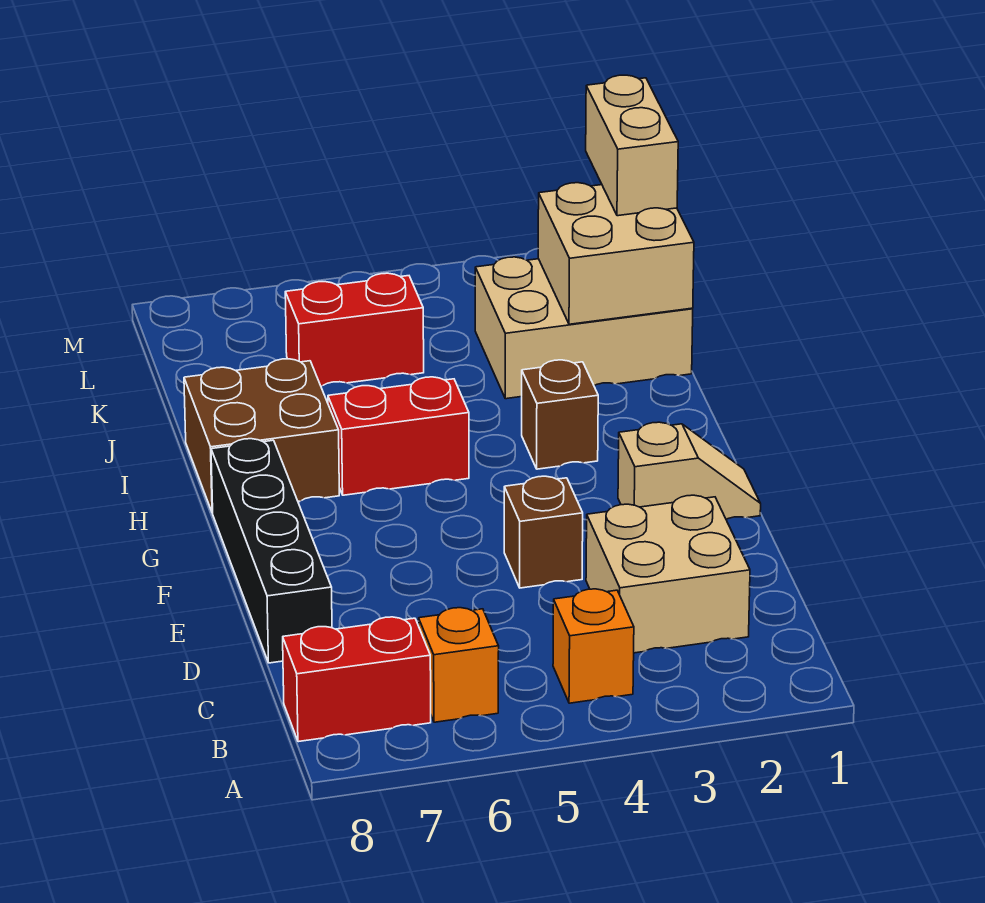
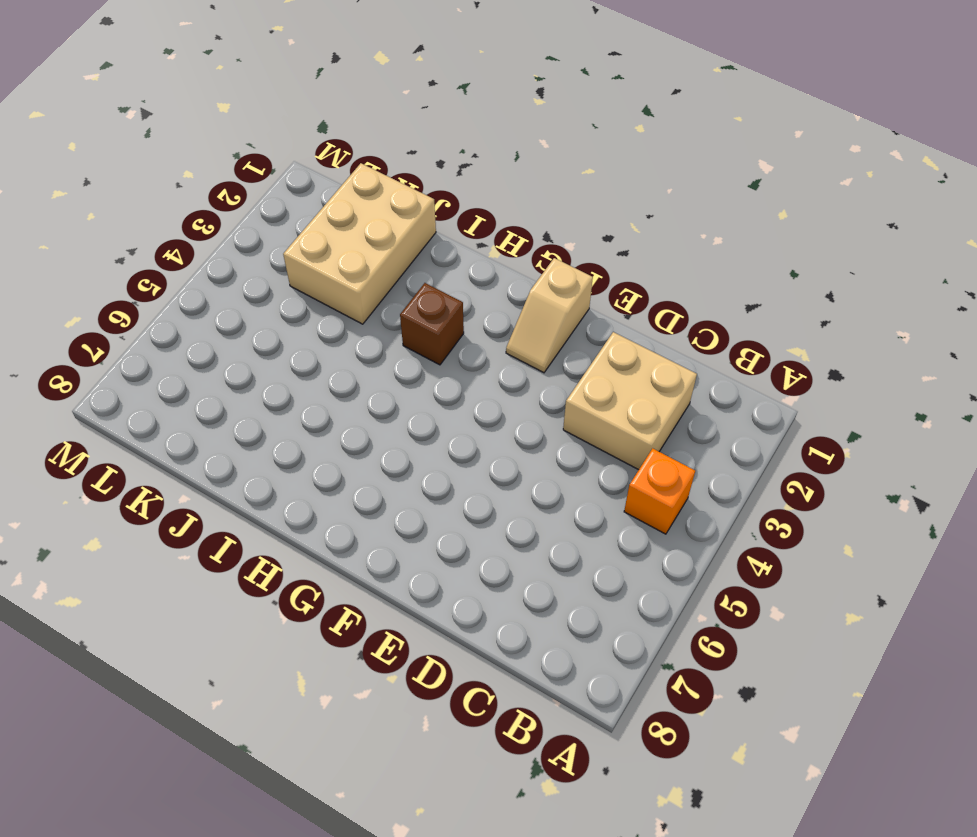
tan slope F1:F2 level 1 top 1 -> tan slope F1:F2 level 1 top 2
none -> orange brick B6 level 1
none -> red brick B7:B8 level 1
none -> black brick D8:G8 level 1

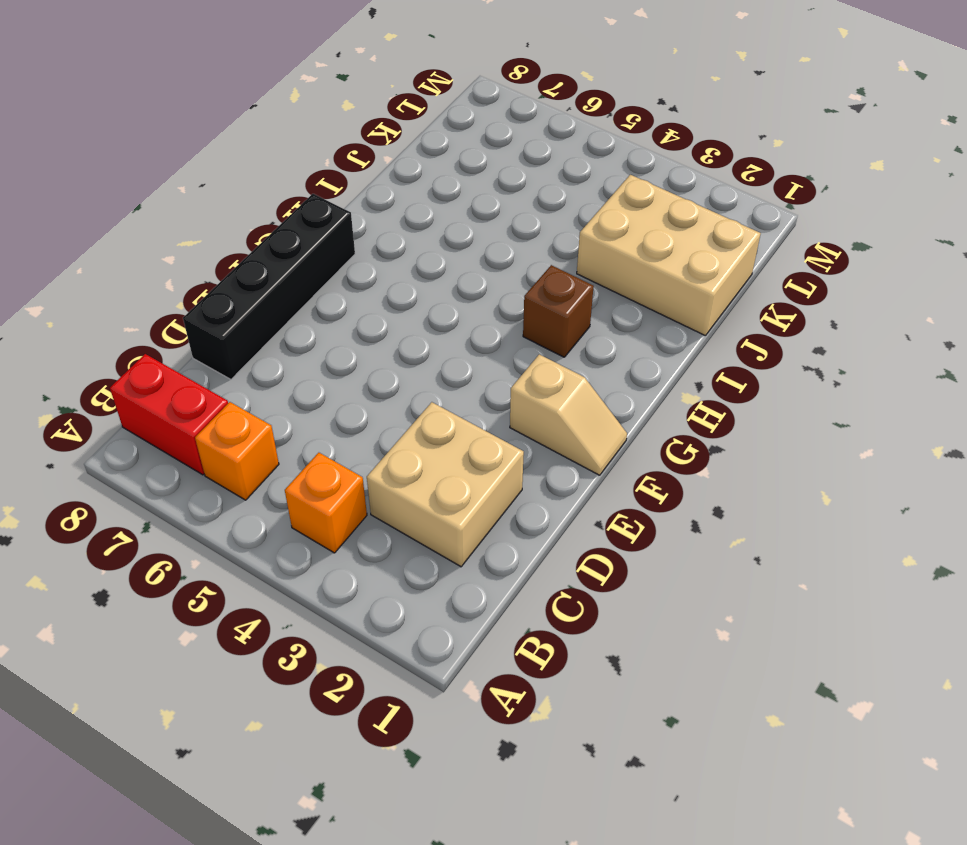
none -> brown brick E4 level 1
none -> red brick H5:H6 level 1
none -> brown brick H7:I8 level 1

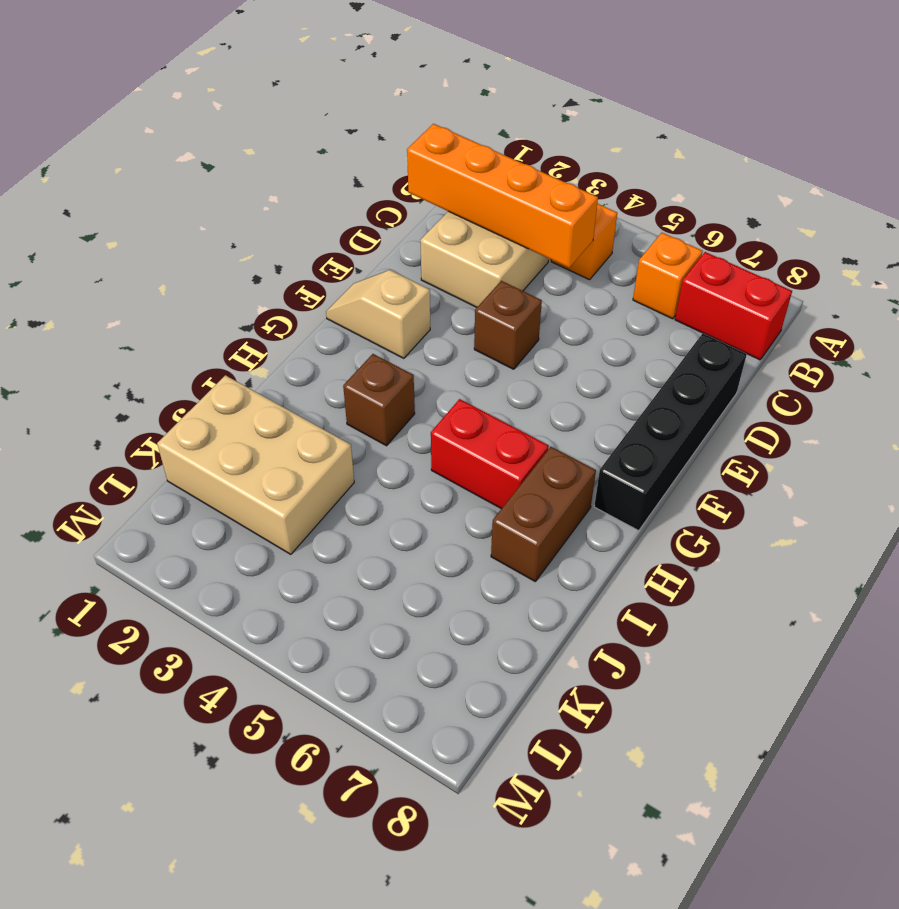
orange brick C1:C4 level 2 -> none
brown brick H7:I7 level 1 -> brown brick H7:I8 level 1
none -> red brick K5:K6 level 1
none -> tan brick J1:K2 level 2
none -> tan brick K1:L1 level 3

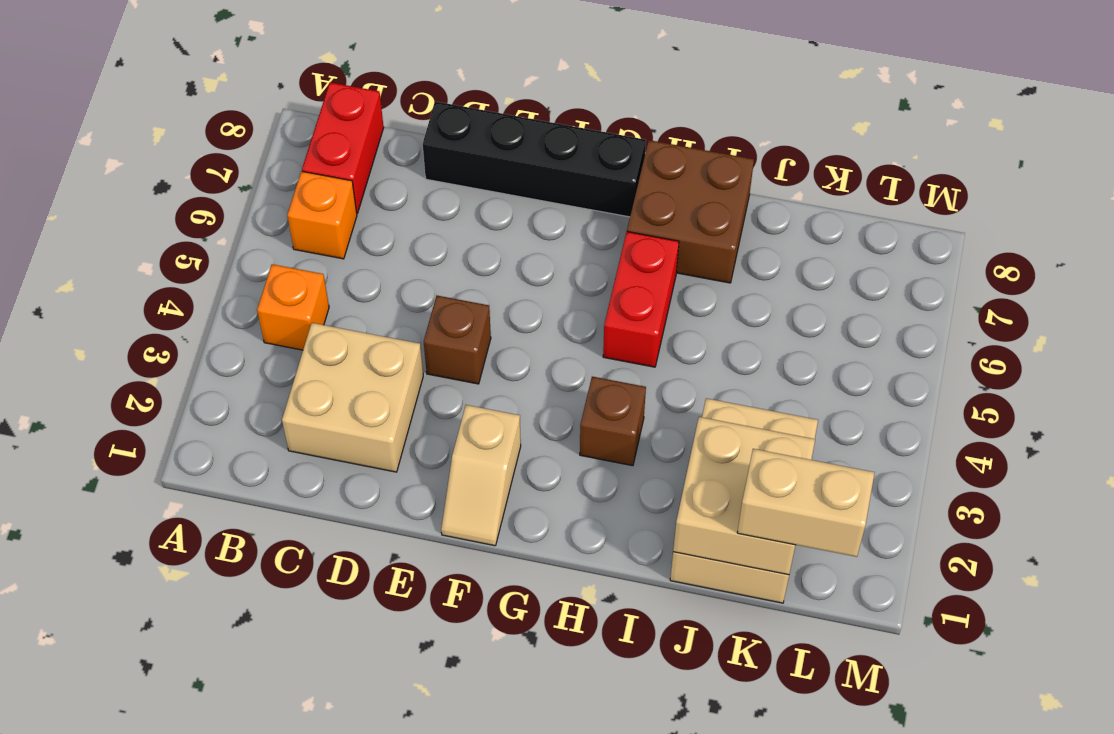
none -> red brick K5:K6 level 1

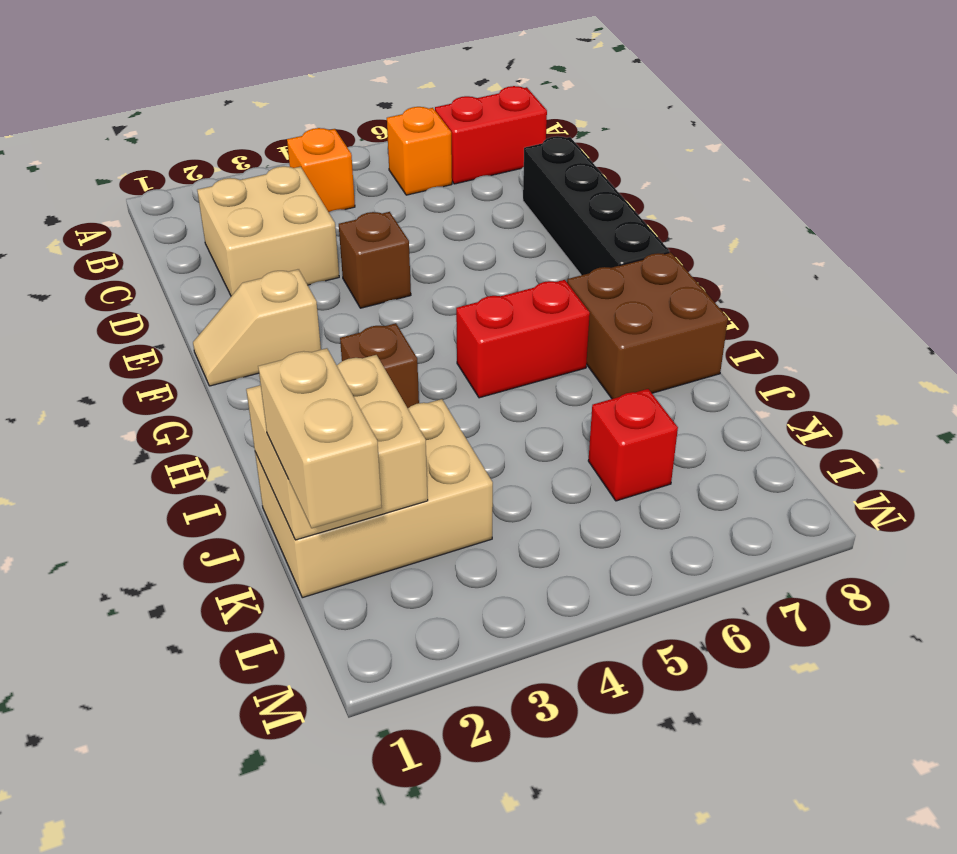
red brick K6 level 1 -> red brick K5:K6 level 1

